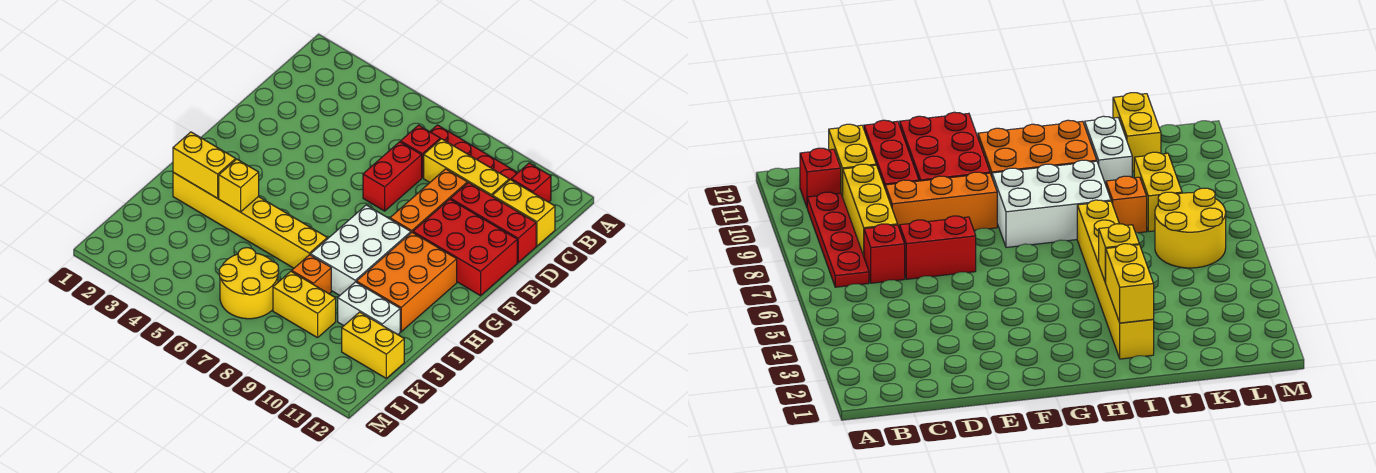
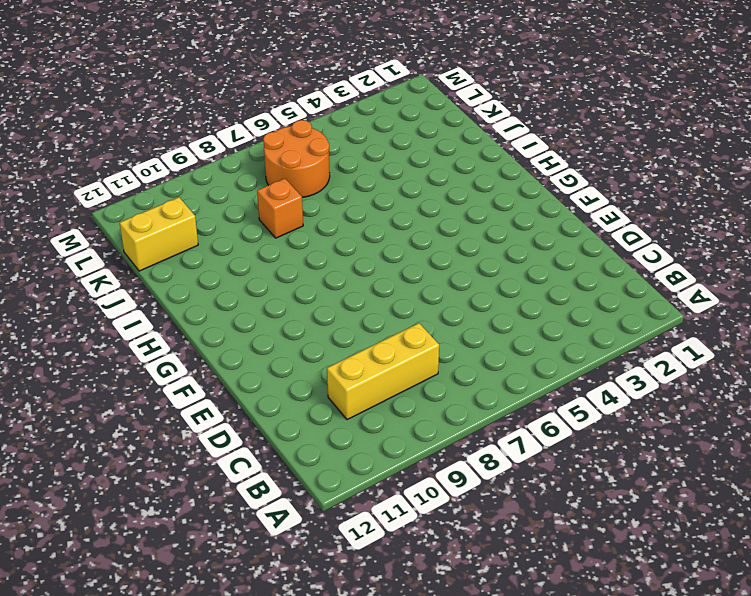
orange round brick K6:L7 level 1 -> yellow round brick K6:L7 level 1
none -> red plate B7:B10 level 1
none -> red brick B11 level 1
none -> red brick C7 level 1

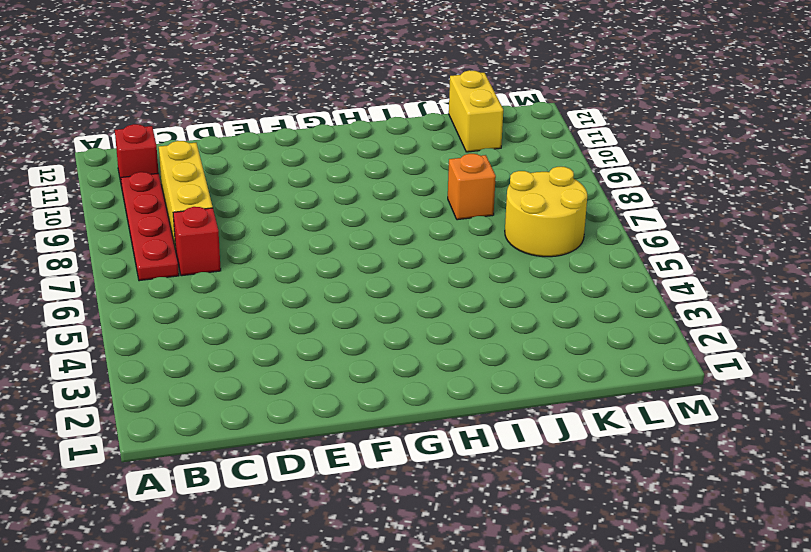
none -> yellow brick C11:C12 level 1
none -> red brick D7:E7 level 1
none -> orange brick D9:F9 level 1

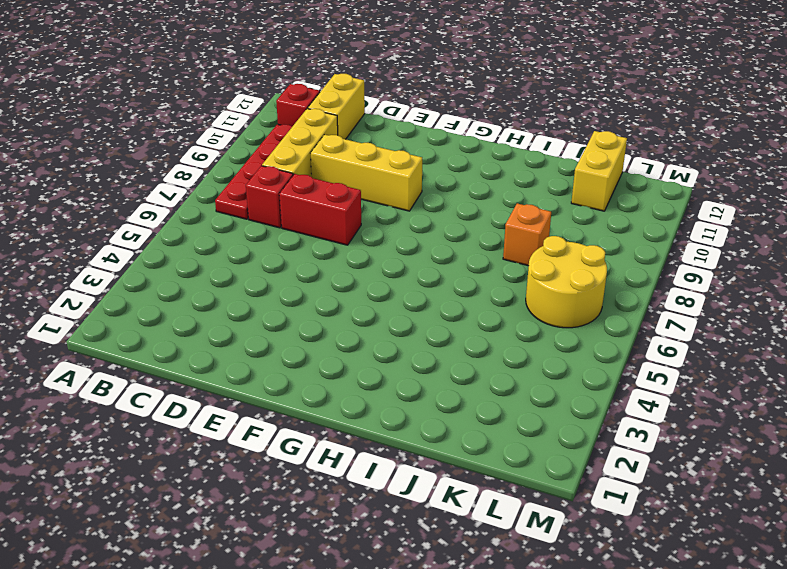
yellow brick D9:F9 level 1 -> orange brick D9:F9 level 1
none -> red brick D10:D12 level 1
none -> red brick E10:F12 level 1
none -> white brick G8:I9 level 1

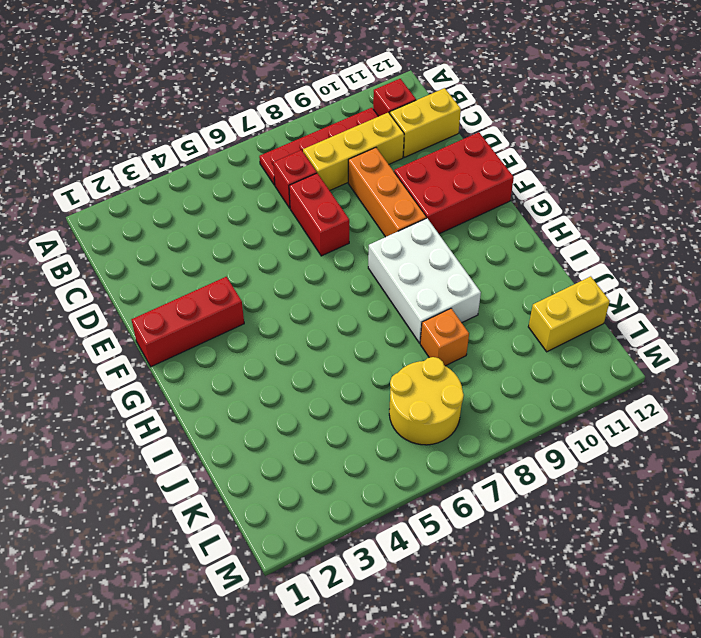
red brick F1:F3 level 1 -> red brick D10:D12 level 1
none -> orange brick G10:I11 level 1
none -> yellow brick I2:I7 level 1
none -> white brick J10:J11 level 1

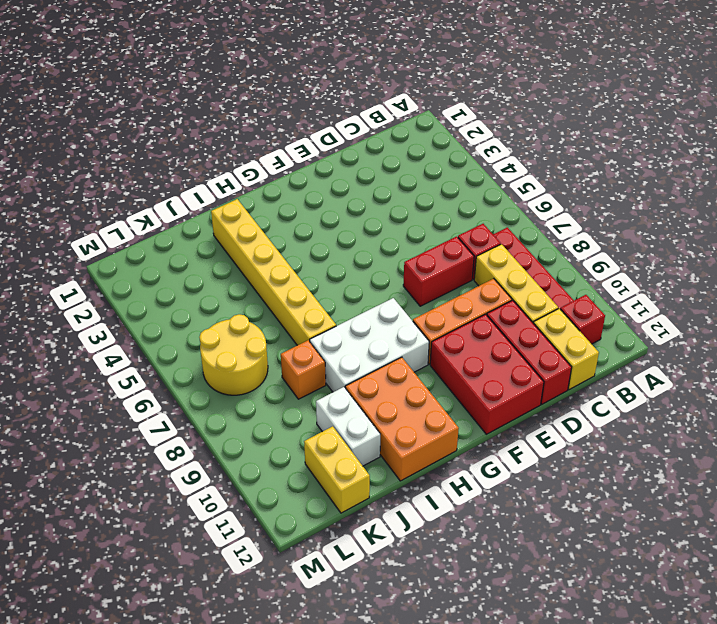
orange brick H10:I12 level 1 -> orange brick G10:I11 level 1
none -> yellow brick K8:K9 level 1
none -> yellow brick I2:I3 level 2
none -> yellow brick I4 level 2

